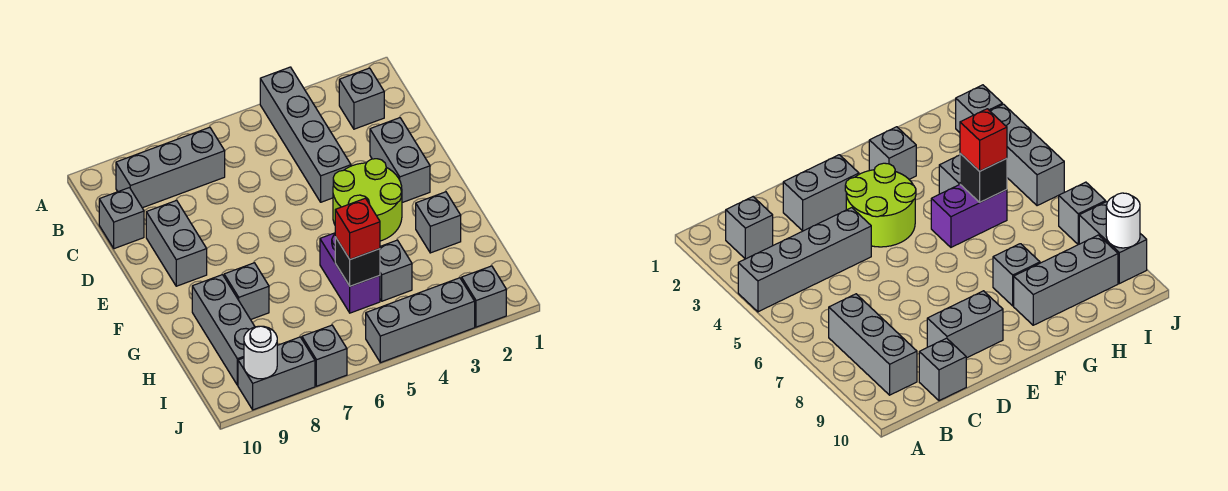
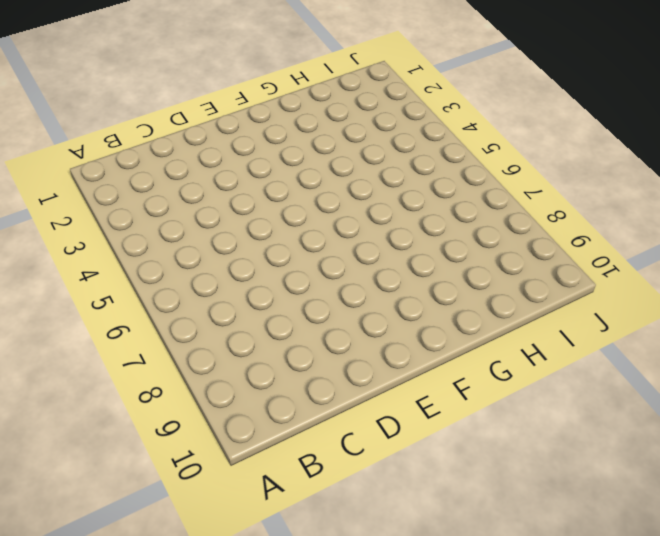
none -> grey brick A4:D4 level 1
none -> grey brick B2 level 1
none -> grey brick B7:B9 level 1

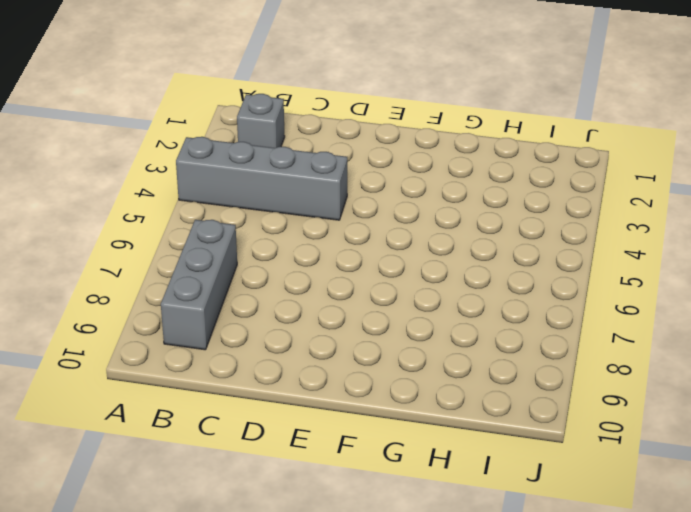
none -> grey brick C10 level 1
none -> grey brick D2:E2 level 1
none -> grey brick D9:E9 level 1

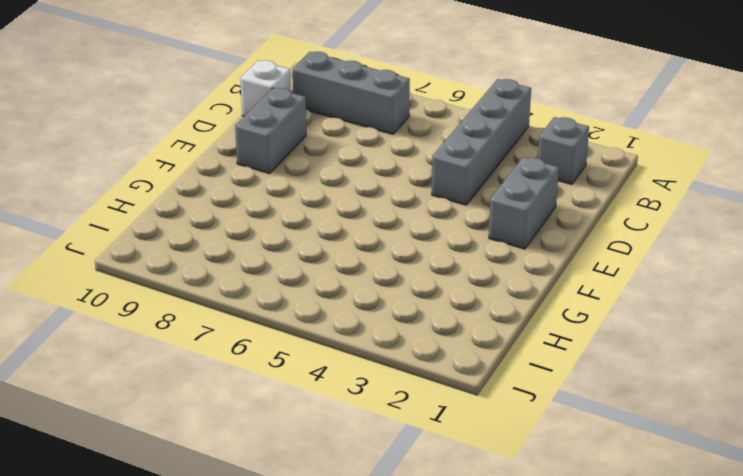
white brick C10 level 1 -> grey brick C10 level 1
none -> lime round brick E3:F4 level 1
none -> grey brick G2 level 1
none -> purple brick G5:H5 level 1

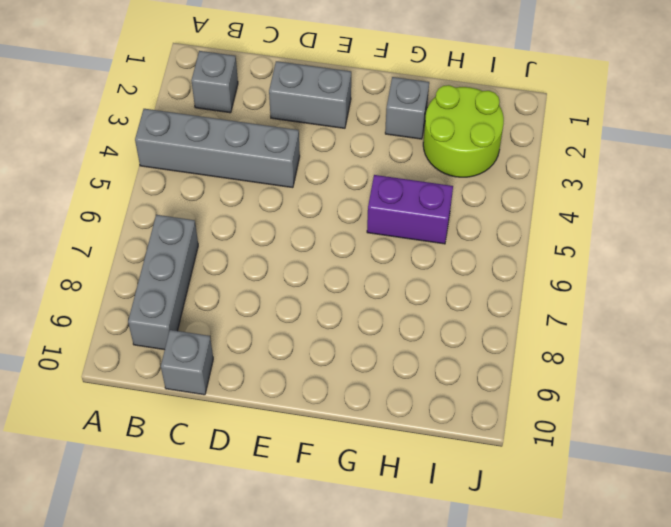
lime round brick H2:I3 level 1 -> lime round brick E3:F4 level 1
none -> grey brick D9:E9 level 1
none -> grey brick G8 level 1
none -> grey brick G9:I9 level 1

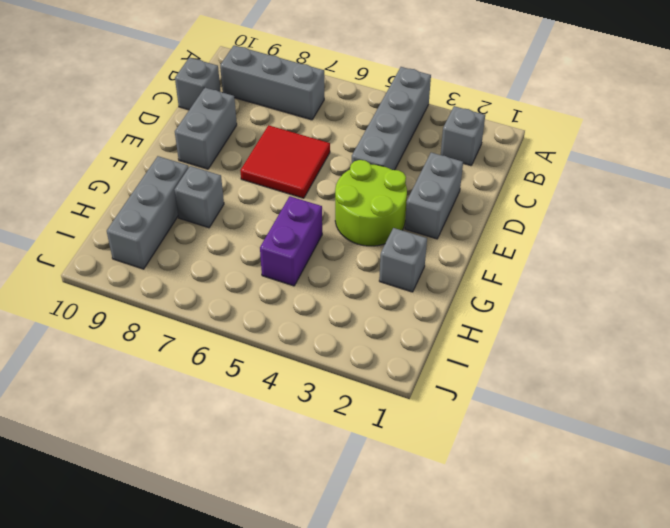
red tile D6:E7 level 1 -> none
none -> grey brick H4 level 1
none -> grey brick J2 level 1
none -> grey brick J3:J5 level 1

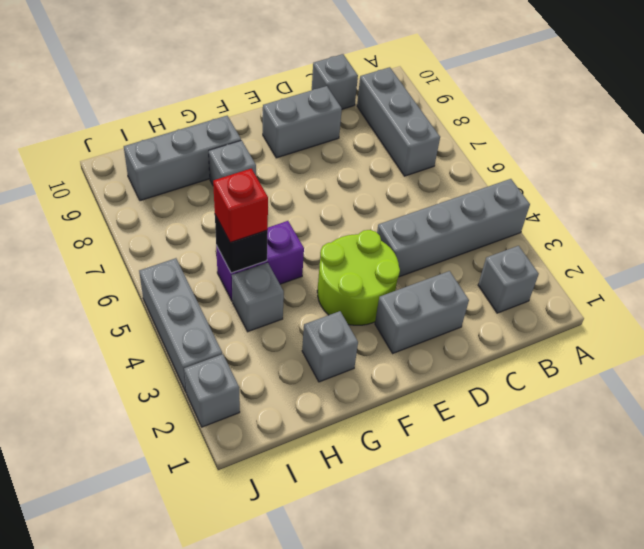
none -> grey brick J7 level 1
none -> grey brick J8:J9 level 1
none -> white round brick J9 level 2

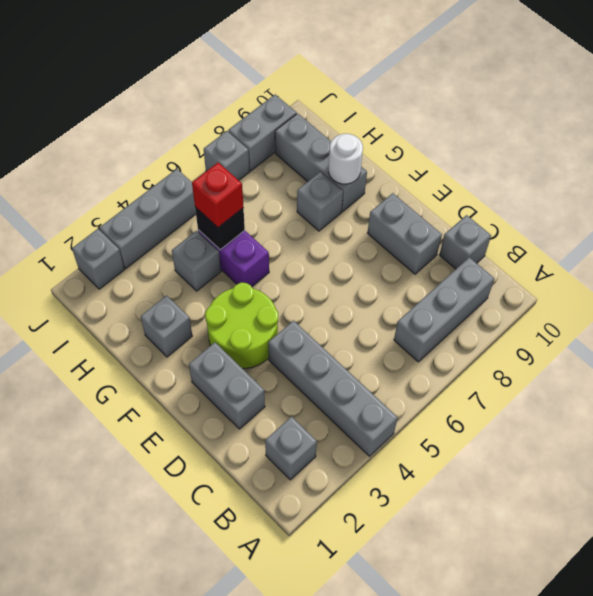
white round brick G9 level 2 -> white round brick J9 level 2

